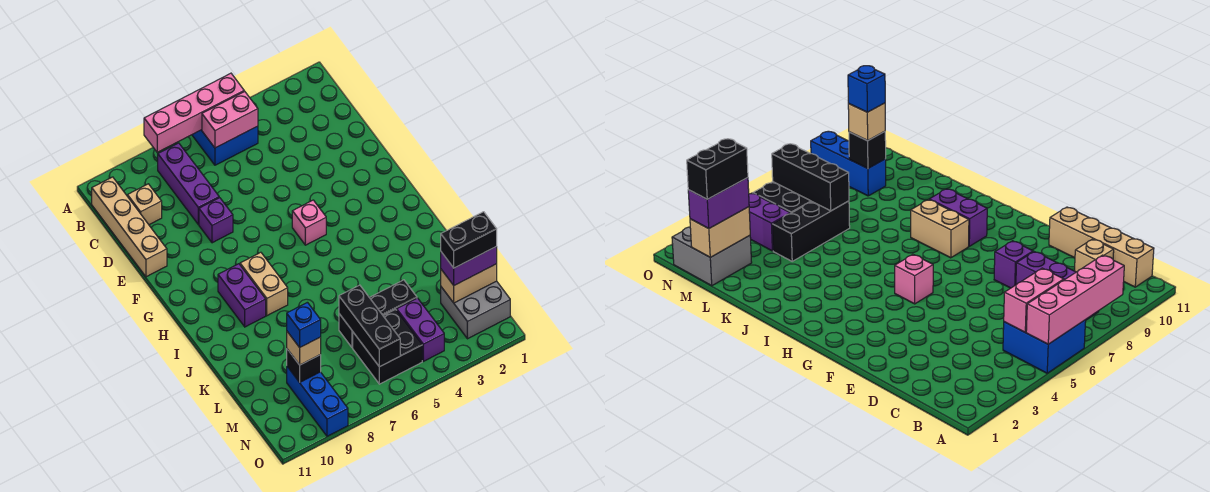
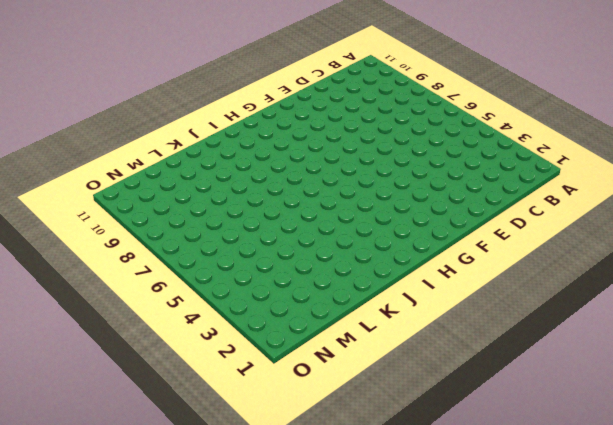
none -> blue brick A5:B6 level 1
none -> purple brick B8:D8 level 1
none -> tan brick B11:E11 level 1

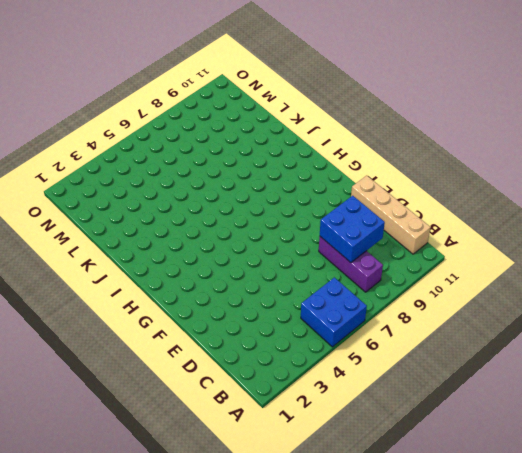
blue brick C8:D9 level 2 -> none
none -> tan brick C10 level 1
none -> purple brick E8 level 1
none -> pink brick G5 level 1

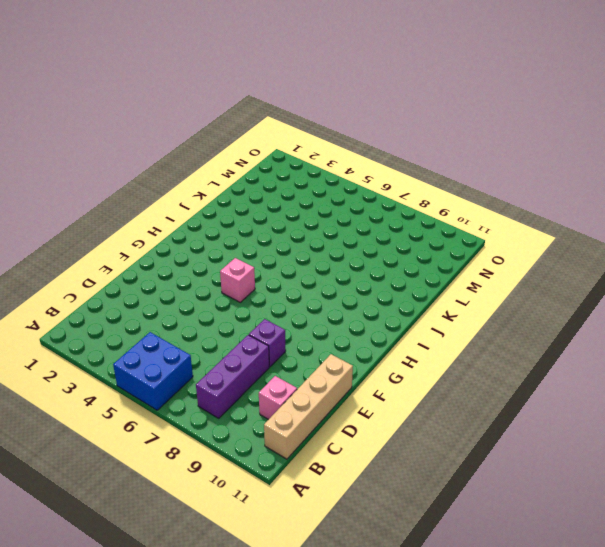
pink brick C10 level 1 -> tan brick C10 level 1
none -> tan brick H8:I8 level 1
none -> purple brick H9:I9 level 1
none -> black brick L4:L6 level 1

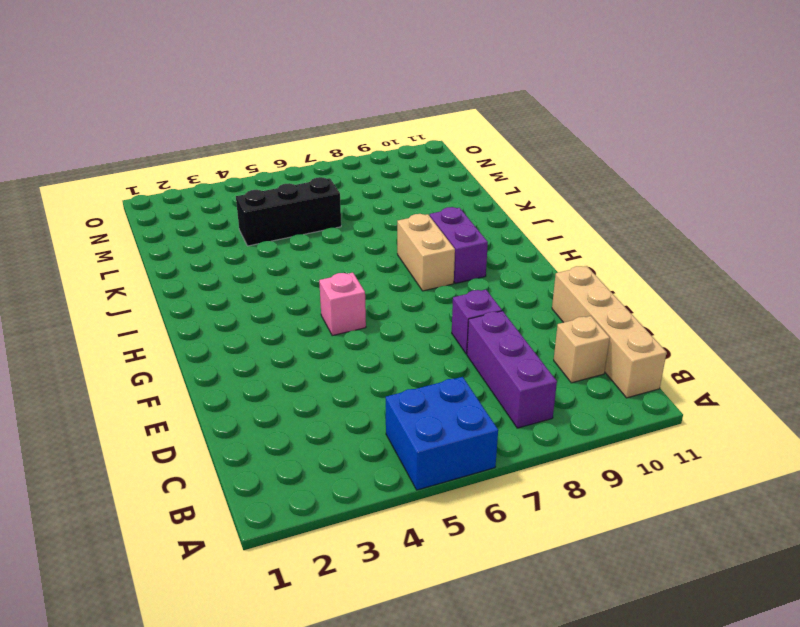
none -> grey brick M1:N2 level 1
none -> purple brick M4:N4 level 1
none -> black brick M5:N6 level 1

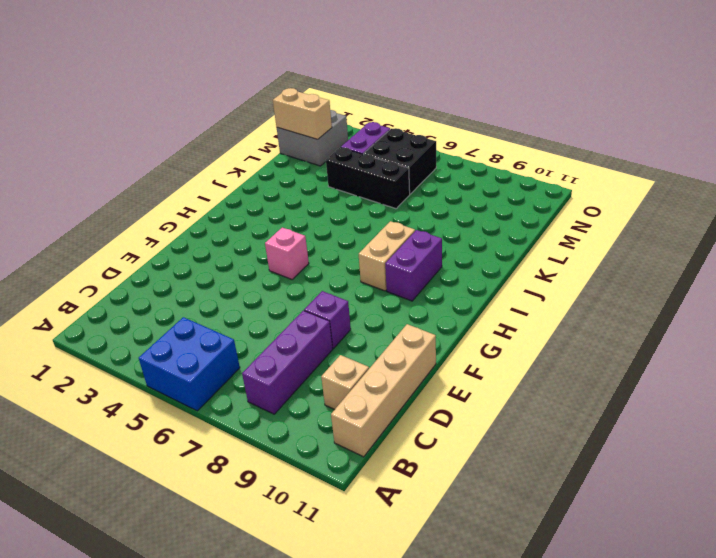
none -> blue brick M9:O9 level 1
none -> pink brick A5:A8 level 2
none -> pink brick B5:B6 level 2

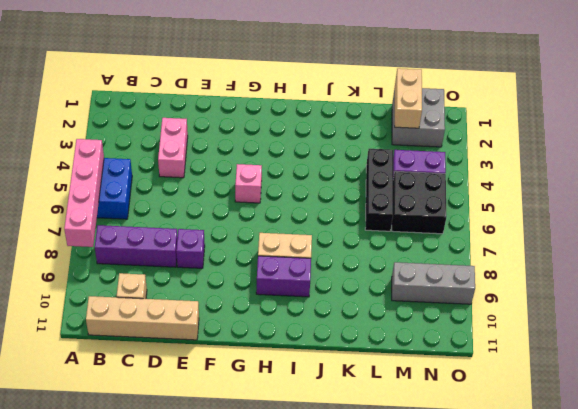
pink brick D3:D4 level 1 -> pink brick B5:B6 level 2
grey brick M9:O9 level 1 -> blue brick M9:O9 level 1
none -> black brick L6:N6 level 2
none -> black brick M9 level 2
none -> purple brick M1:M2 level 3

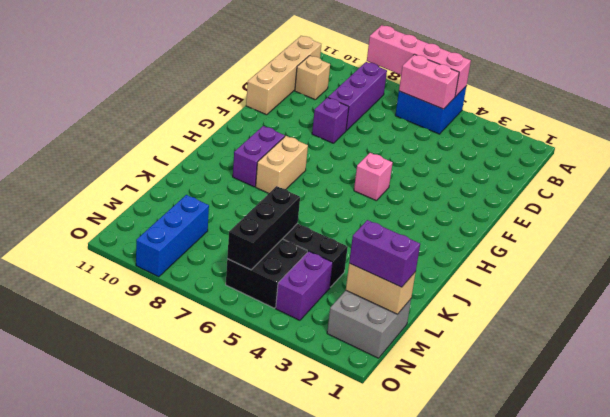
none -> black brick M9 level 2
none -> tan brick M9 level 3
none -> black brick M1:M2 level 4

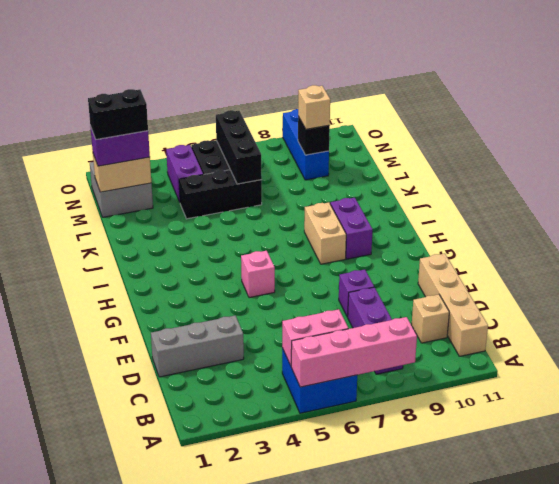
grey brick D1:D3 level 1 -> none
none -> blue brick M9 level 4

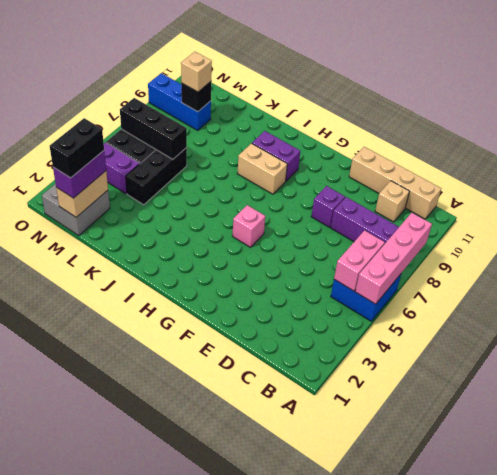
none -> blue brick M9 level 4

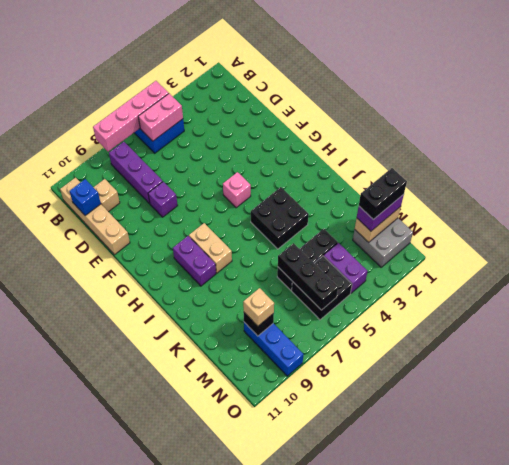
blue brick C11 level 2 -> blue brick M9 level 4
black brick I4:J5 level 1 -> none

